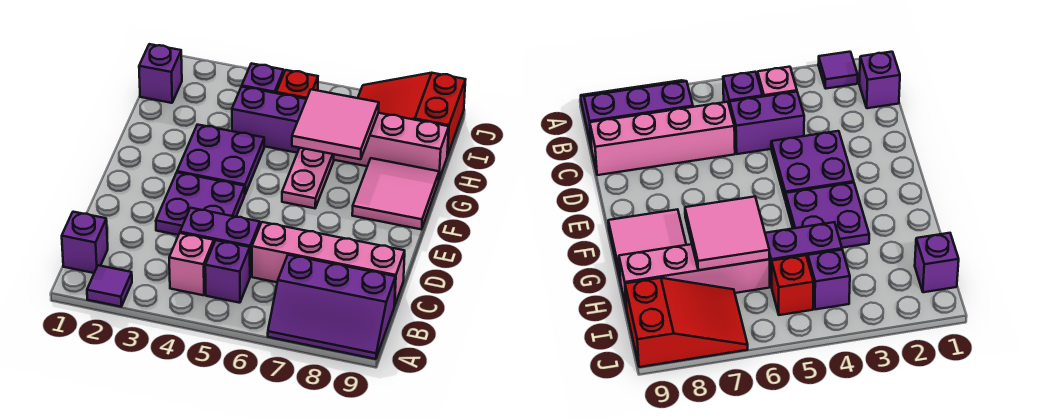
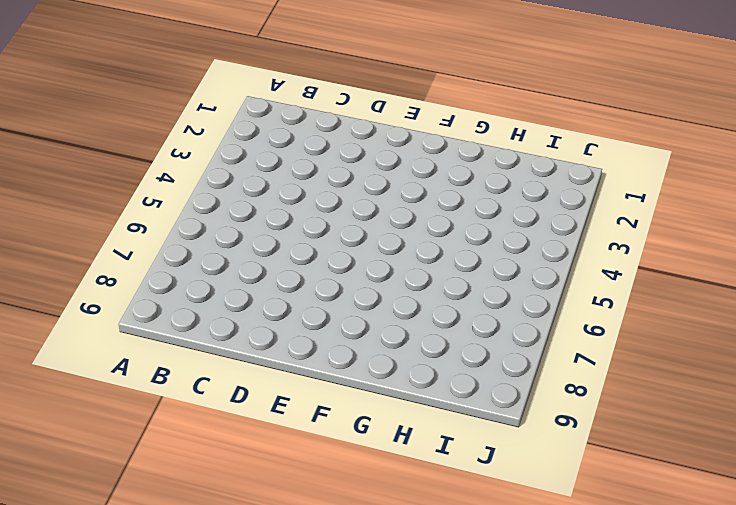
none -> purple tile A2 level 1
none -> purple slope A7:B9 level 1 top B
none -> purple brick B1 level 1

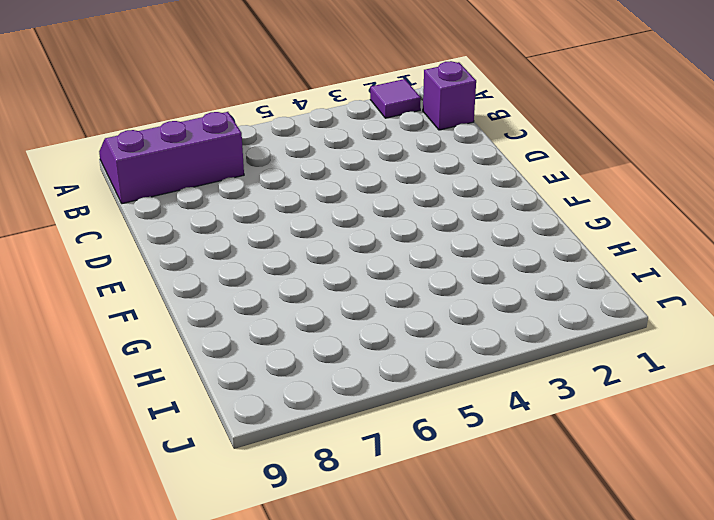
none -> pink brick B4 level 1
none -> purple brick B5 level 1
none -> purple brick C4:C5 level 1

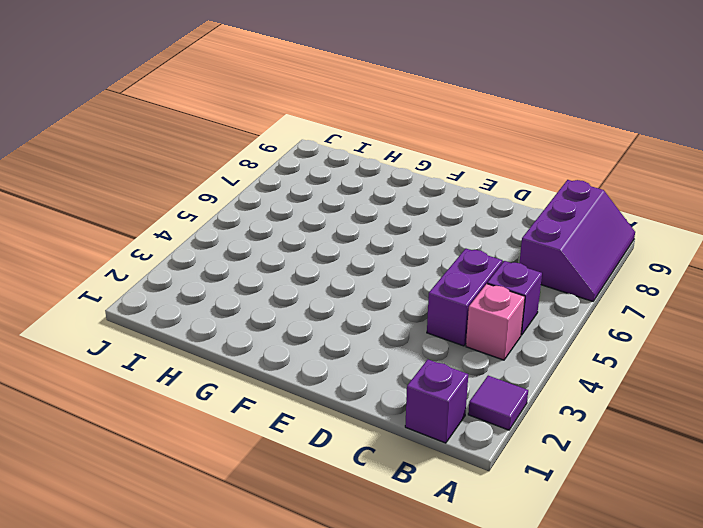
none -> pink brick C6:C9 level 1
none -> purple plate D3:E4 level 1
none -> purple plate F3:G4 level 1

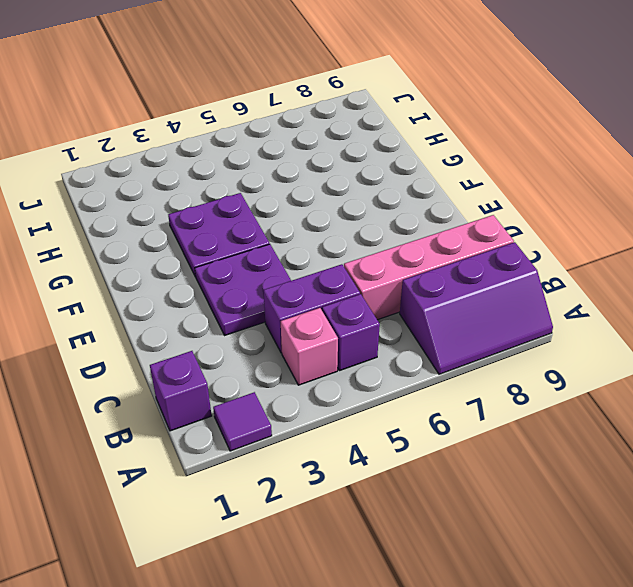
none -> pink plate F6:G6 level 1
none -> pink tile F8:G9 level 1
none -> purple brick H4:H5 level 1

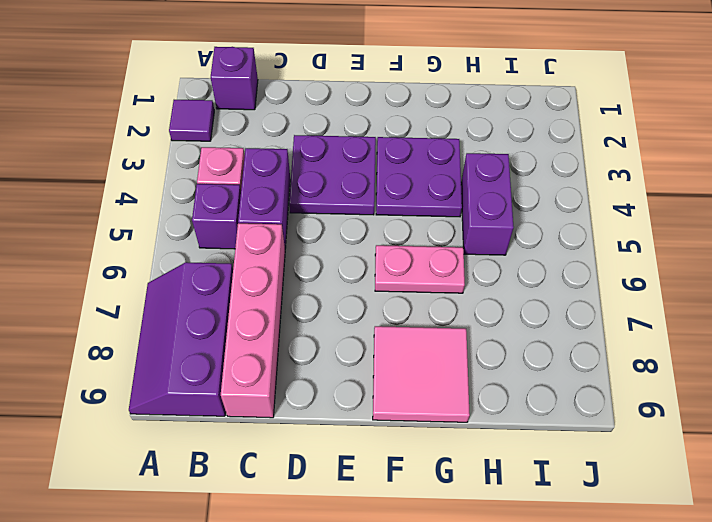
none -> pink brick H6:H9 level 1
none -> purple brick I1 level 1
none -> purple brick I4 level 1

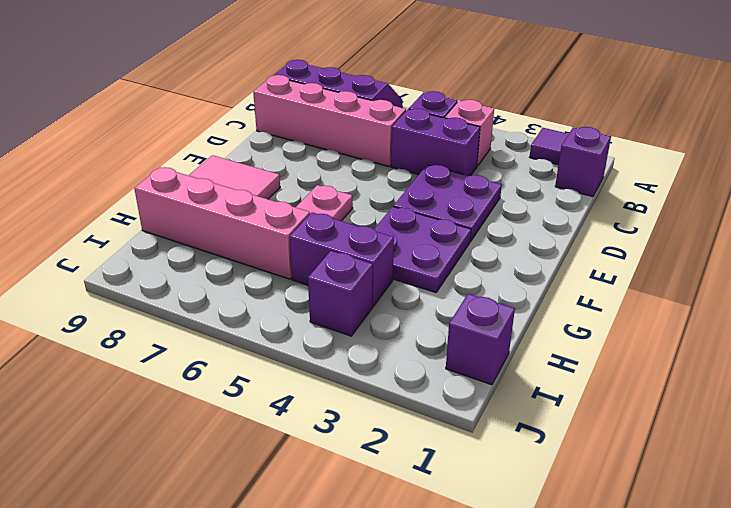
none -> red brick I5 level 1
none -> red slope I7:J9 level 1 top 9
none -> pink tile G6:H7 level 2

